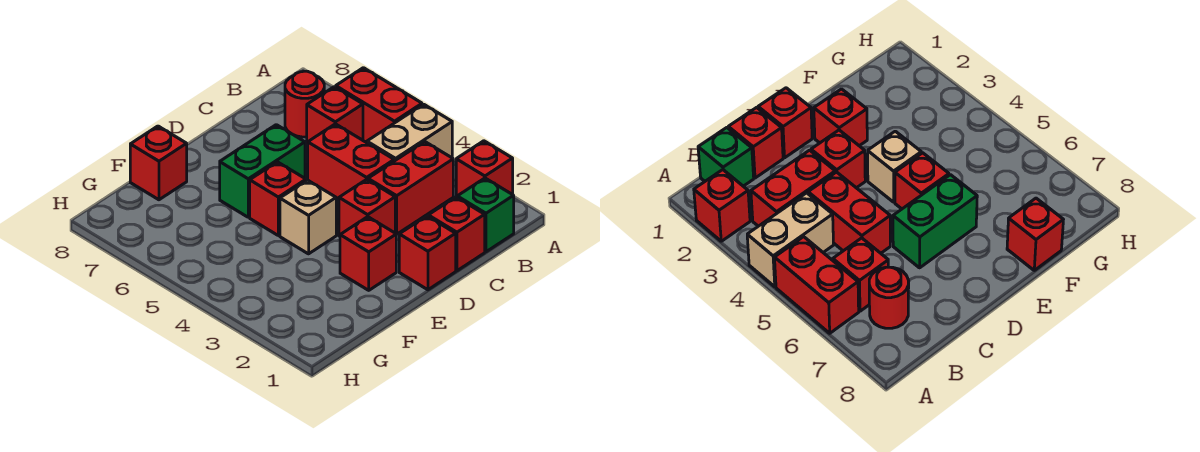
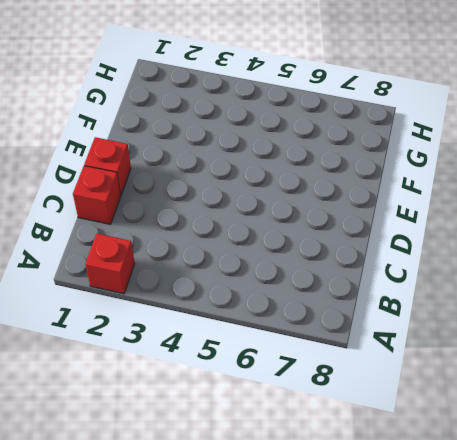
none -> tan brick A4:B4 level 1
none -> red brick A5:A6 level 1
none -> green brick B1 level 1

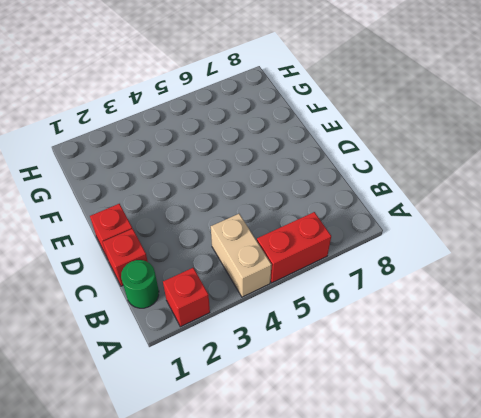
green round brick B1 level 1 -> green brick B1 level 1
none -> red brick B3:C3 level 1
none -> red brick B6 level 1
none -> red round brick B7 level 1

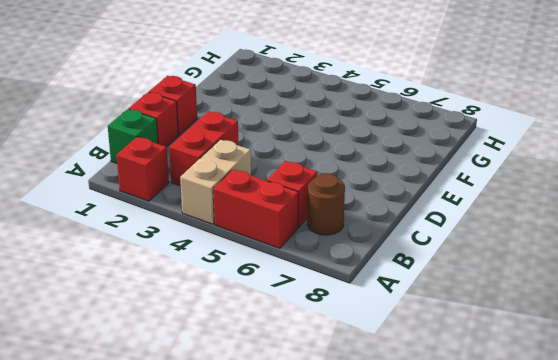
brown round brick B7 level 1 -> red round brick B7 level 1
none -> red brick C4:C5 level 1
none -> red brick D3 level 1
none -> green brick D6:E6 level 1

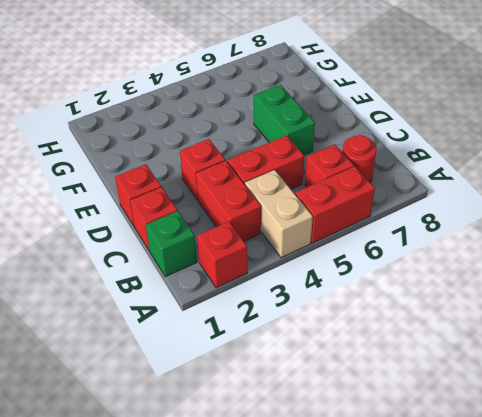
none -> red brick E2 level 1
none -> tan brick E4 level 1
none -> red brick E5 level 1

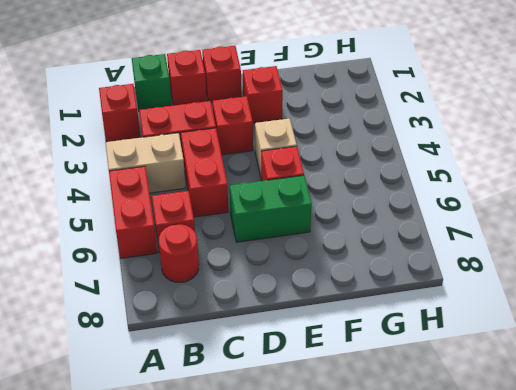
none -> red brick F8 level 1

